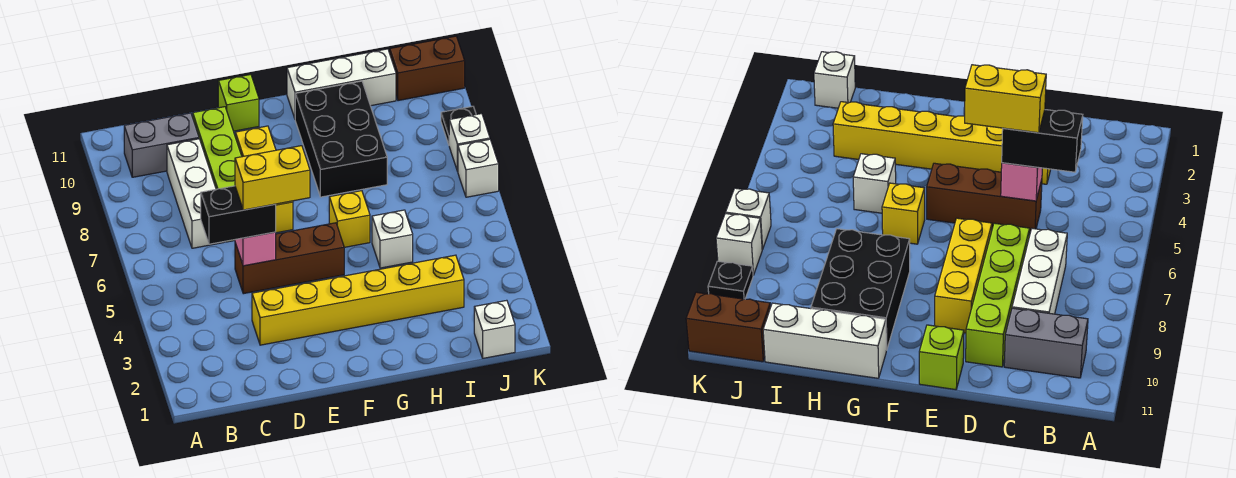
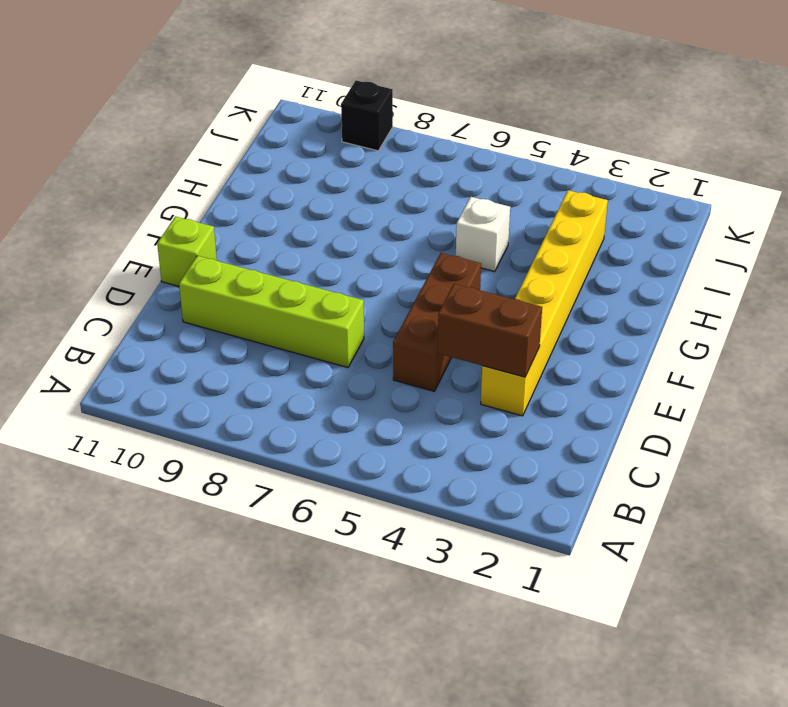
brown brick D3:D4 level 2 -> brown brick J11:K11 level 1
black brick K9 level 1 -> black plate K9 level 1
none -> grey brick B10:C10 level 1
none -> white brick C7:C9 level 1
none -> yellow brick E7:E9 level 1

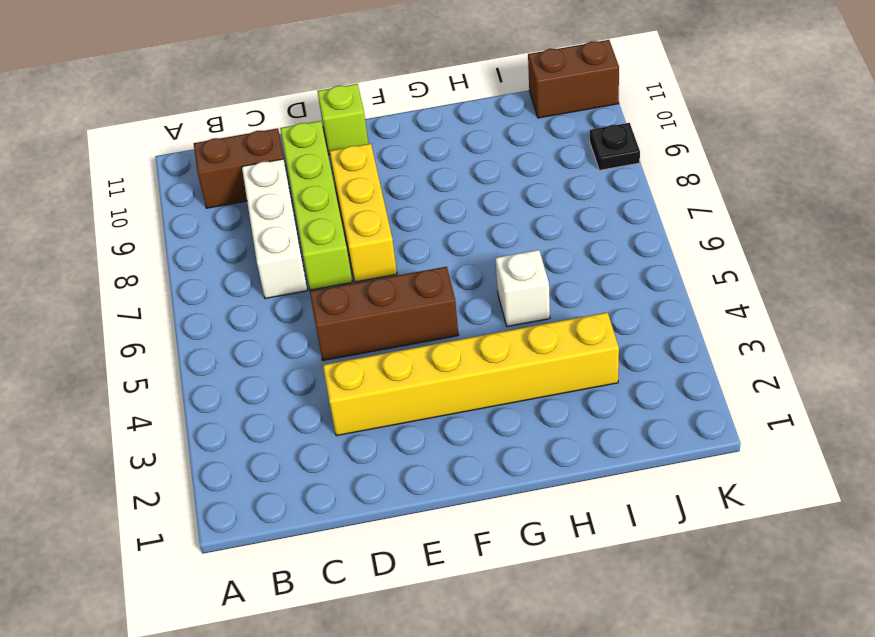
brown brick B10:C10 level 1 -> grey brick B10:C10 level 1
none -> yellow brick G6 level 1
none -> black brick G8:H10 level 1
none -> white brick G11:I11 level 1

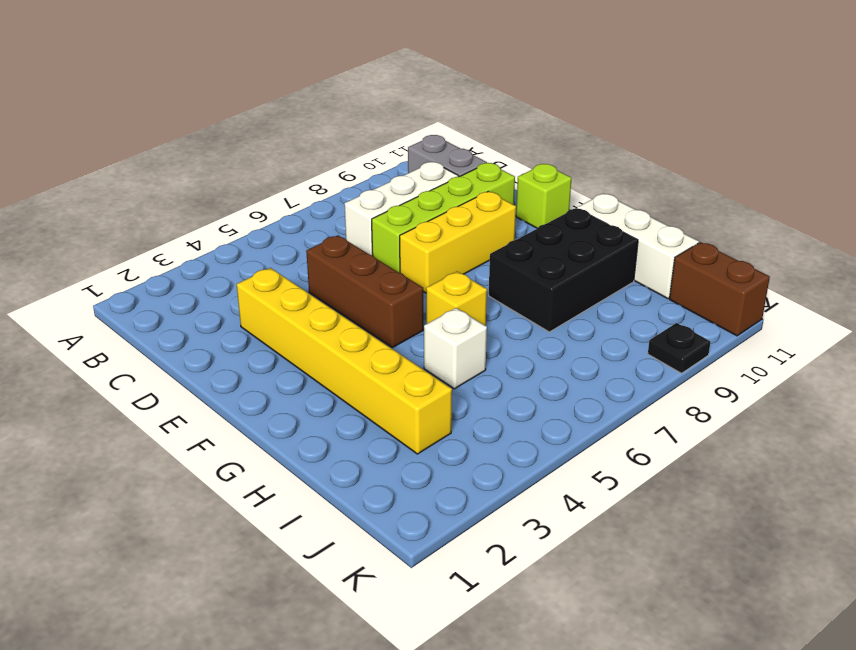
none -> white brick J1 level 1
none -> white brick K7 level 1
none -> white brick K8 level 1

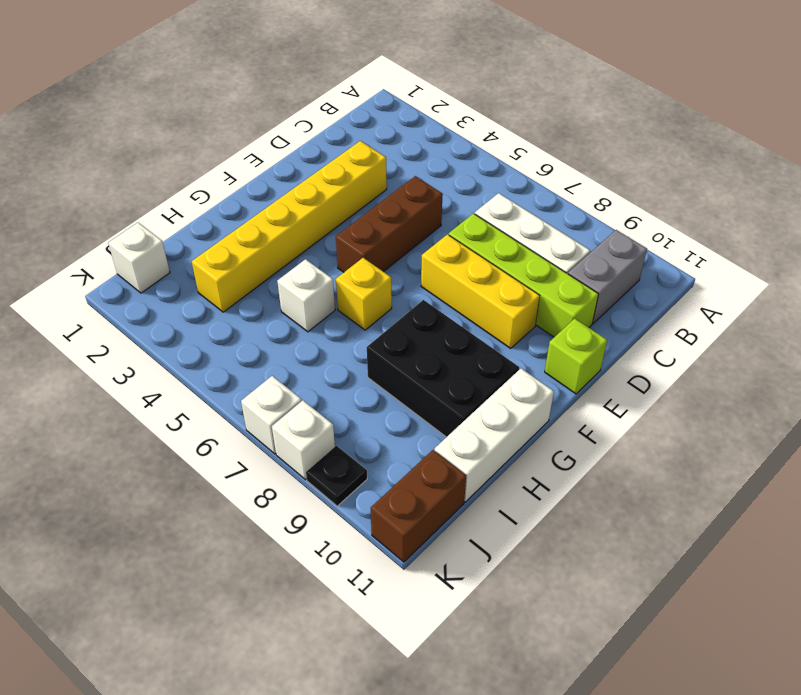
none -> pink brick D5 level 2
none -> black brick C5:D5 level 3
none -> yellow brick D5:E5 level 4

